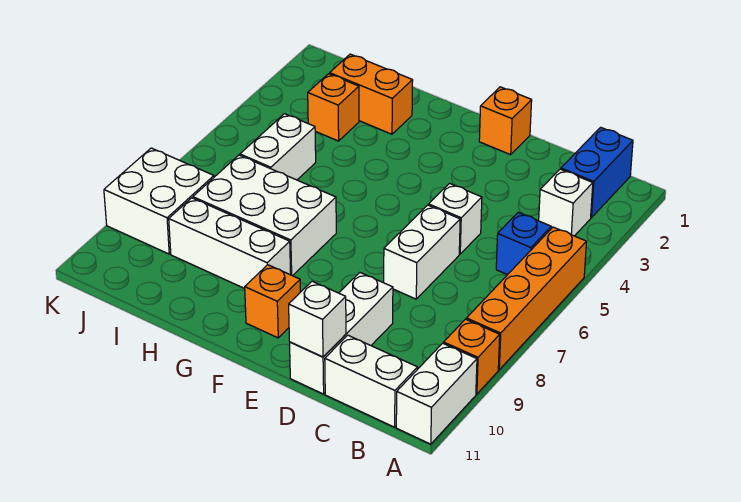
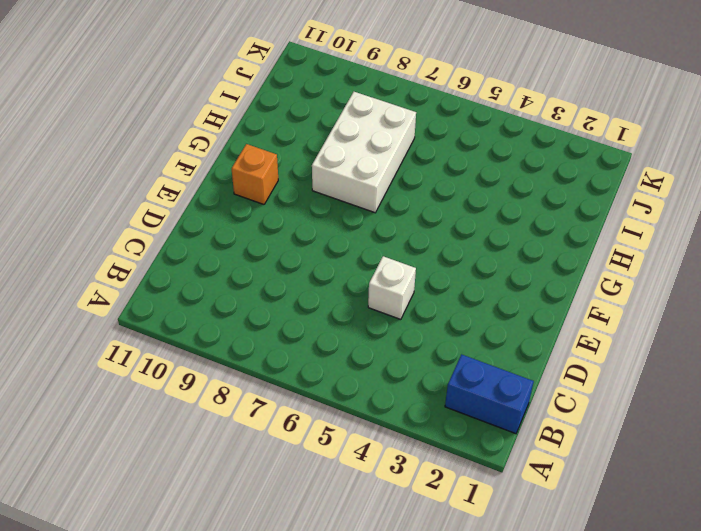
none -> orange brick A5:A8 level 1
none -> orange brick A9 level 1
none -> white brick A10:A11 level 1

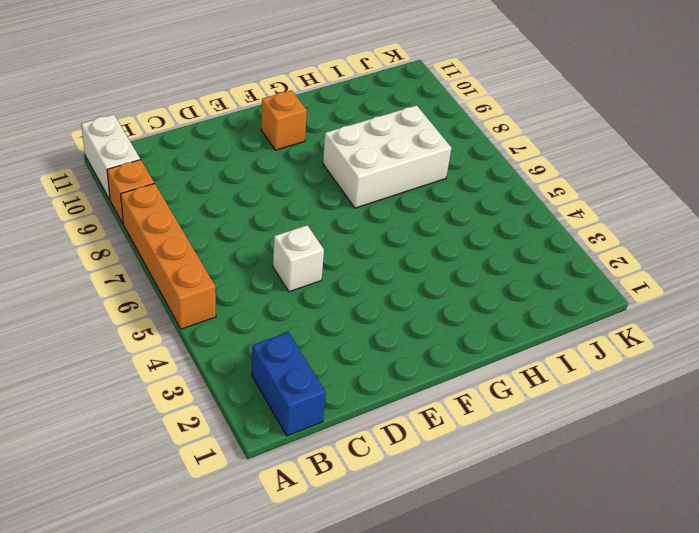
none -> white brick B3 level 1
none -> blue brick B5 level 1
none -> white brick B11:C11 level 1

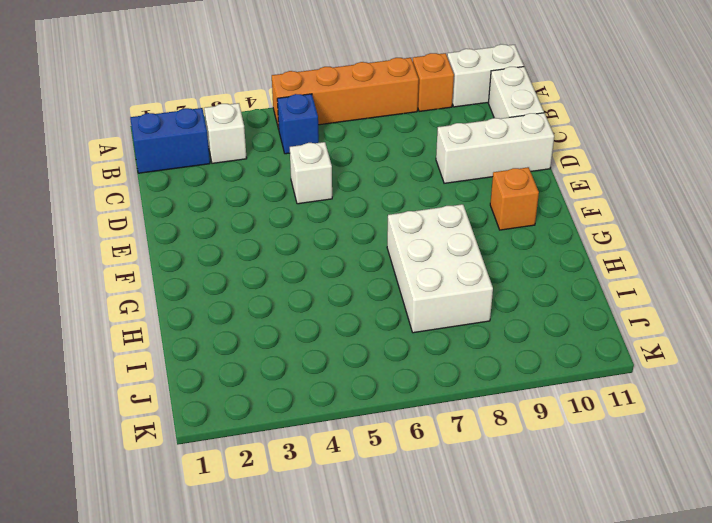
none -> white brick D6:D7 level 1
none -> orange brick E1 level 1
none -> white brick G9:I9 level 1

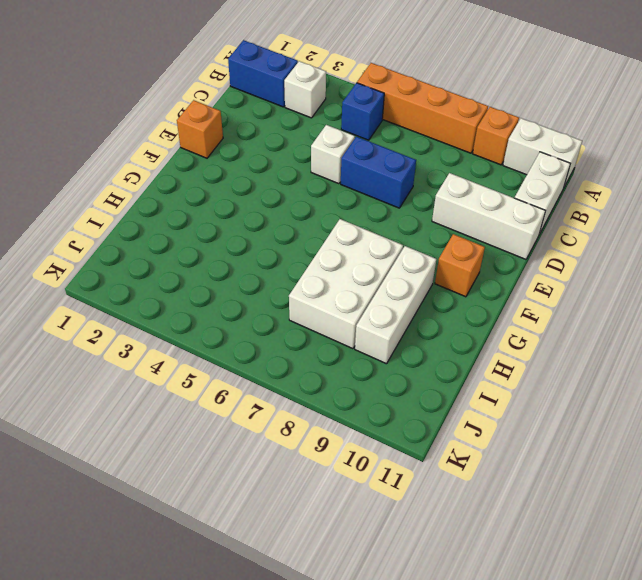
blue brick D6:D7 level 1 -> white brick D6:D7 level 1
none -> orange brick H2:I2 level 1
none -> orange brick I3 level 1
none -> white brick I5:I6 level 1

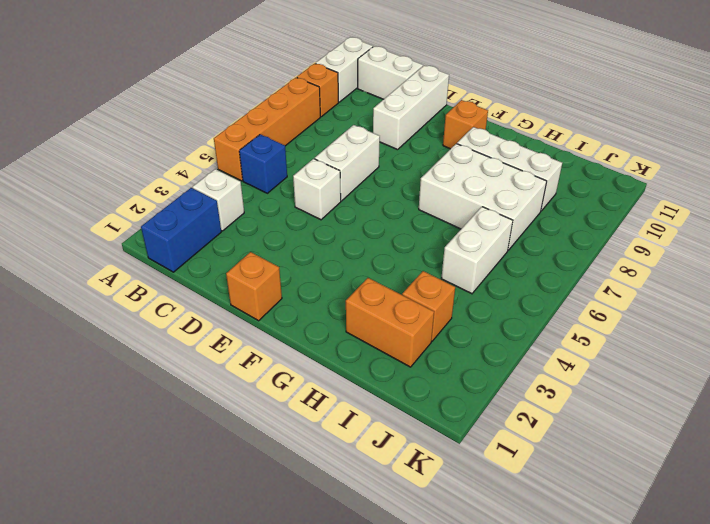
none -> white brick J8:K9 level 1
none -> white brick D11 level 2

